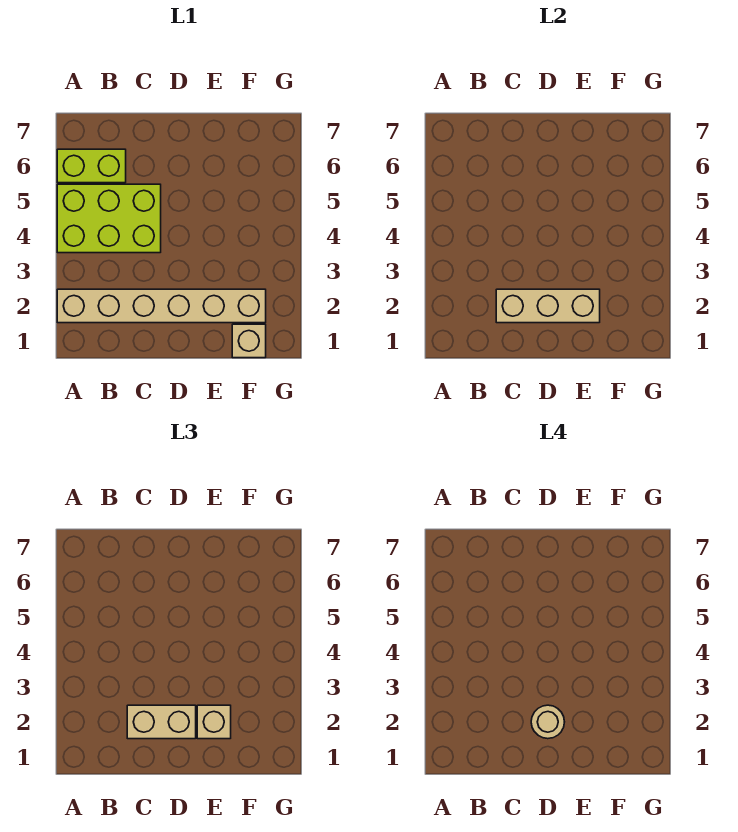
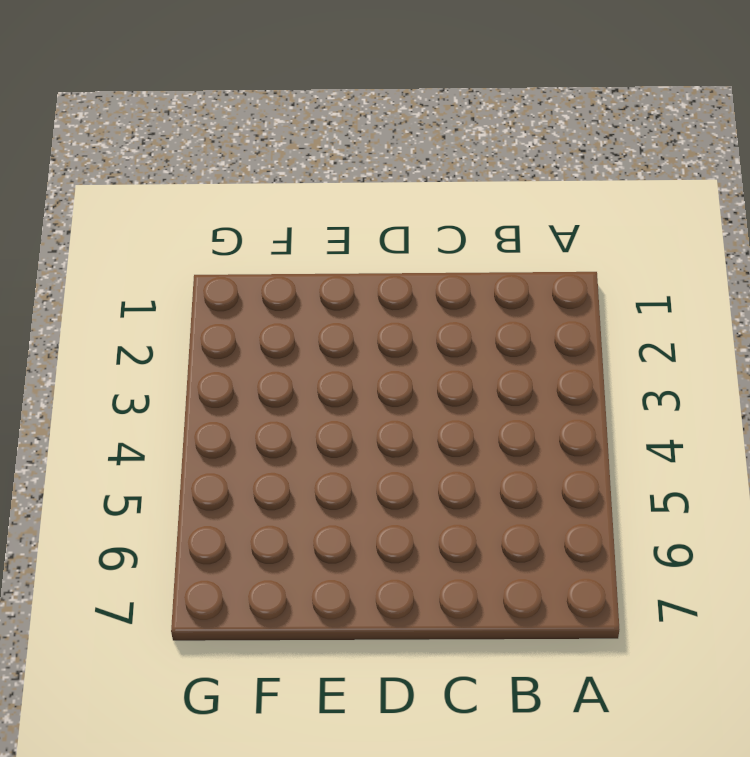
none -> tan brick A2:F2 level 1
none -> lime brick A4:C5 level 1

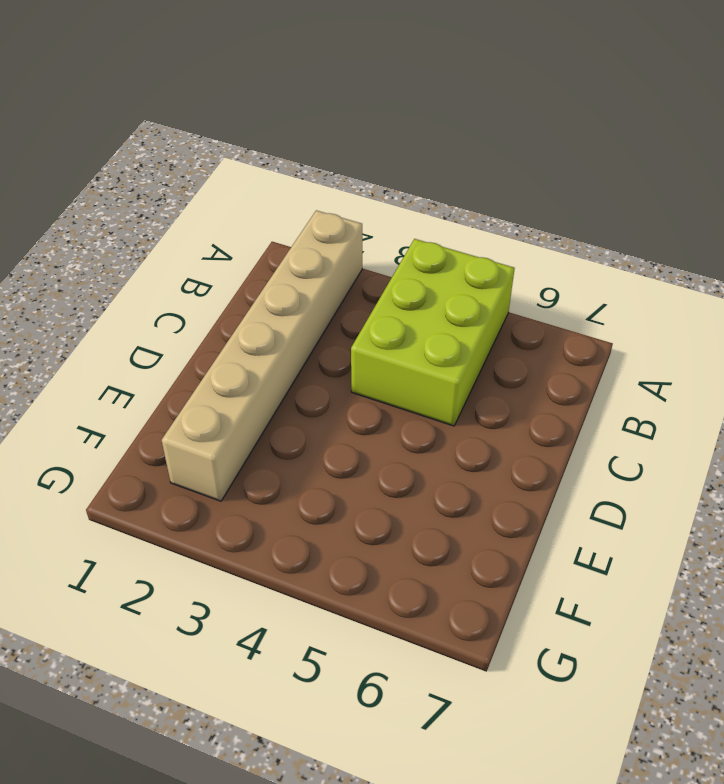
none -> lime brick A6:B6 level 1
none -> tan brick F1 level 1

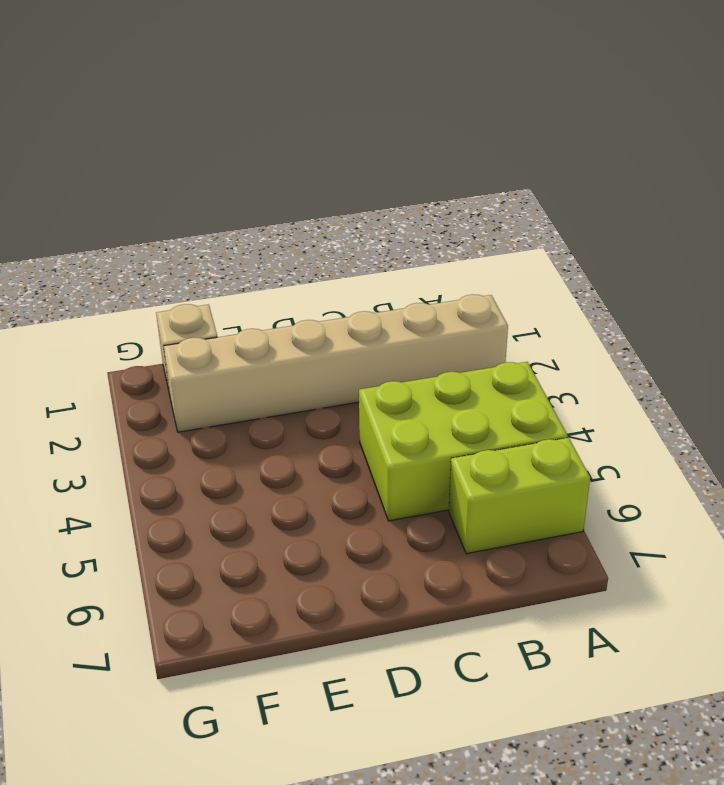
none -> tan brick C2:E2 level 2
none -> tan brick C2:D2 level 3

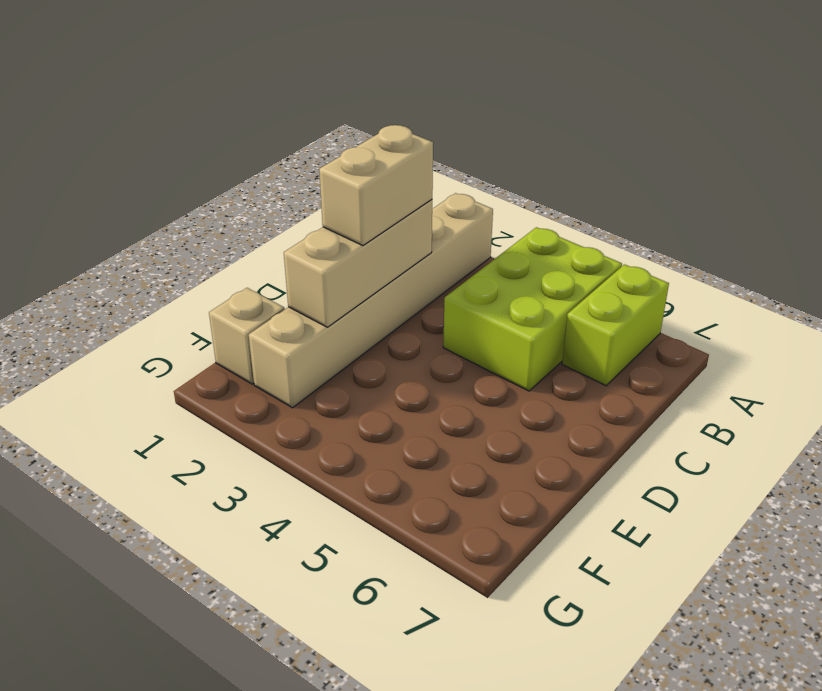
none -> tan brick E2 level 3
none -> tan round brick D2 level 4

